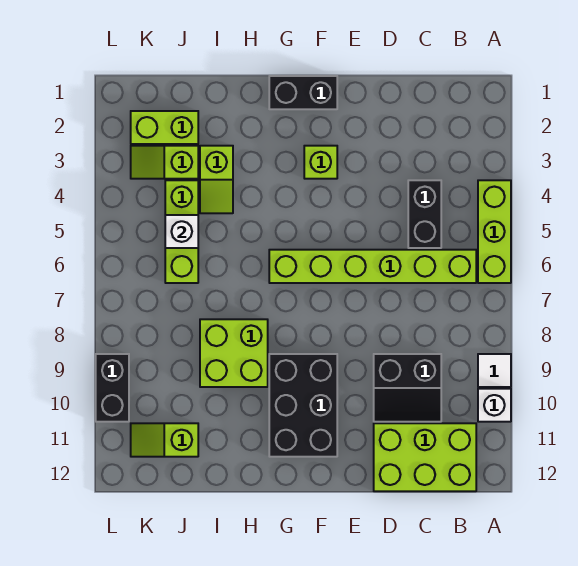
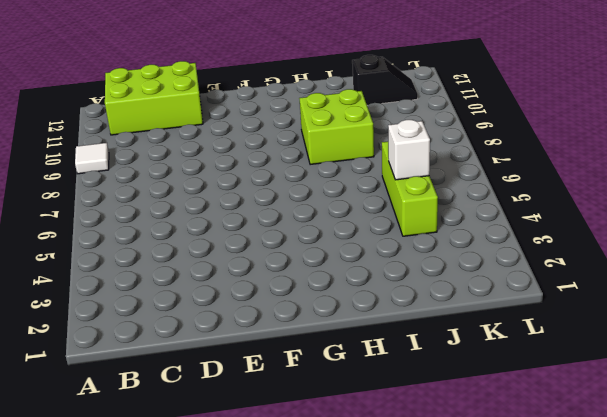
black slope J11:K11 level 1 top J -> lime slope J11:K11 level 1 top J
none -> lime brick A4:A6 level 1
none -> white brick A10 level 1
none -> lime brick B6:G6 level 1

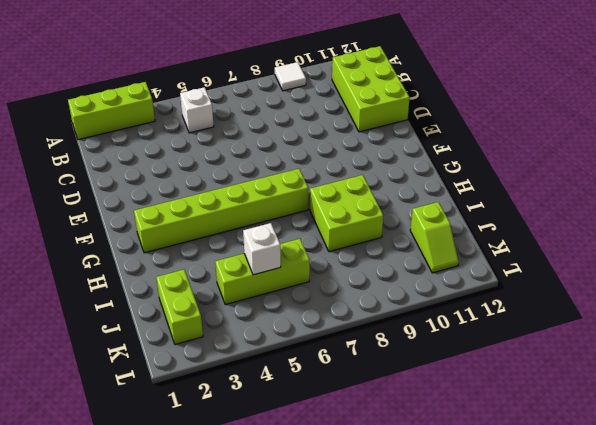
lime brick A1:A3 level 1 -> lime brick A4:A6 level 1
white brick B5 level 1 -> white brick A10 level 1
lime brick G2:G7 level 1 -> lime brick B6:G6 level 1
none -> black brick C4:C5 level 1
none -> black slope C9:D10 level 1 top 9
none -> black brick F1:G1 level 1

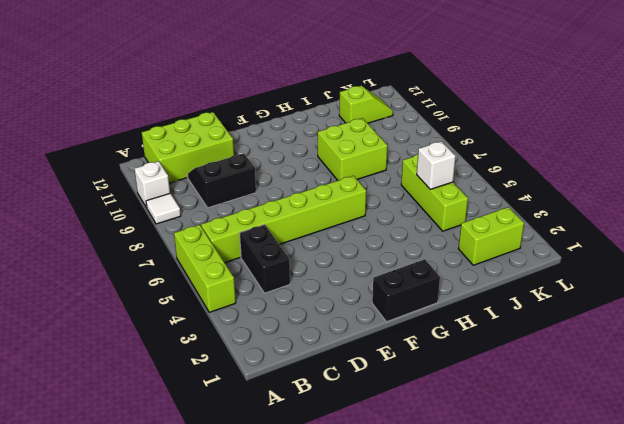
none -> lime brick F3 level 1
none -> black brick F9:G11 level 1
none -> lime slope I3:I4 level 1 top 3

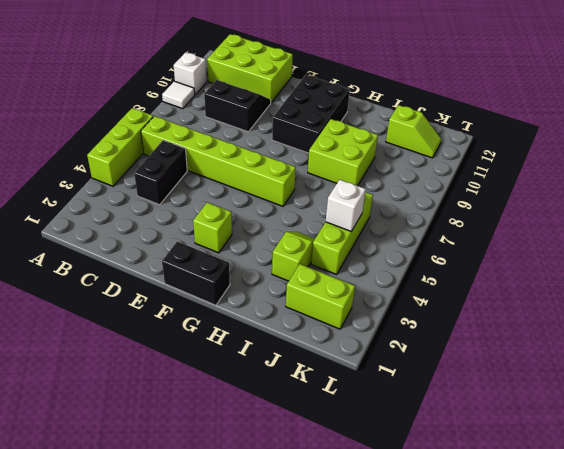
none -> lime slope J3:K3 level 1 top J
none -> black brick L9:L10 level 1

